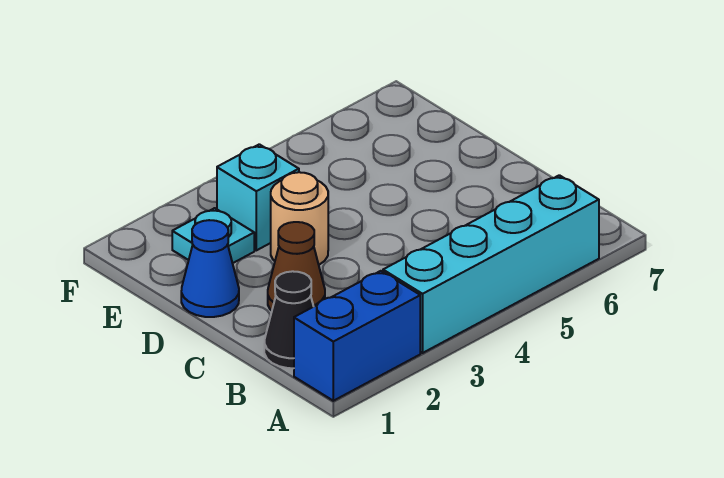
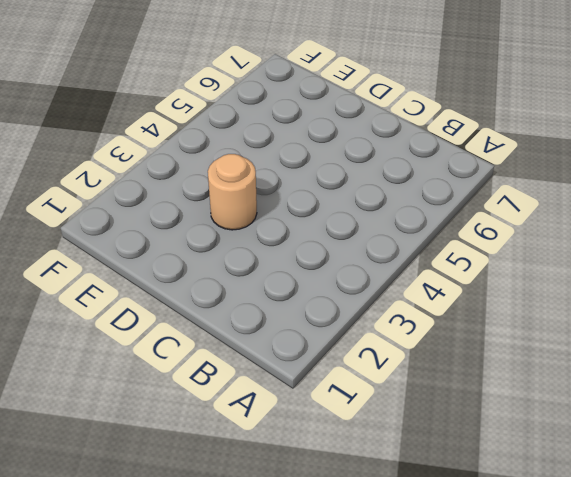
none -> blue brick A1:A2 level 1
none -> cyan brick A3:A6 level 1

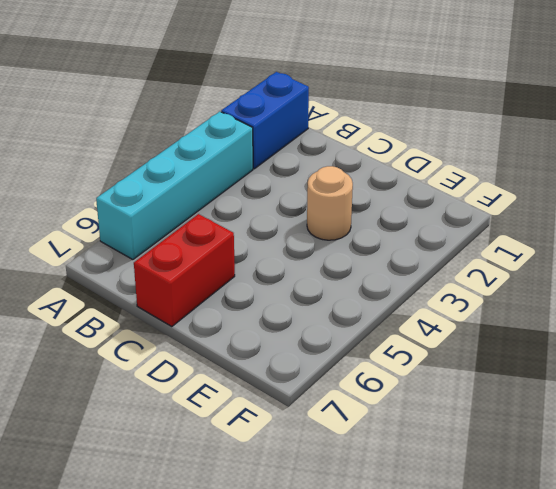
red brick C6:C7 level 1 -> none
none -> black cone B1 level 1
none -> brown cone C2 level 1

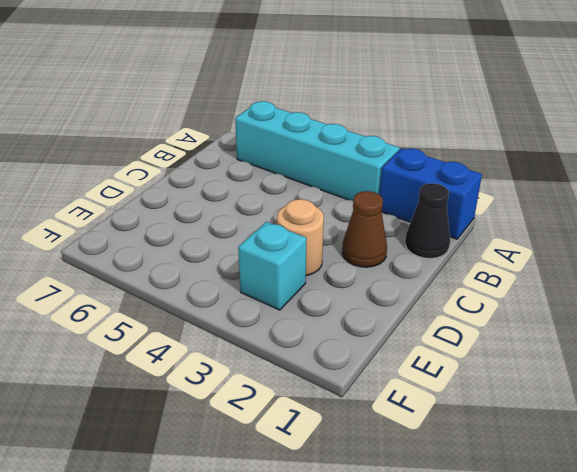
none -> blue cone D1 level 1
none -> cyan plate E2 level 1

